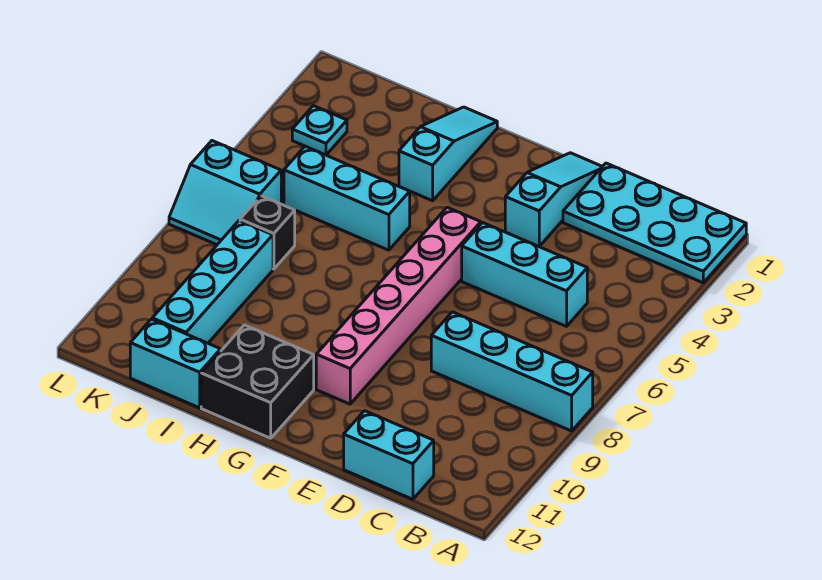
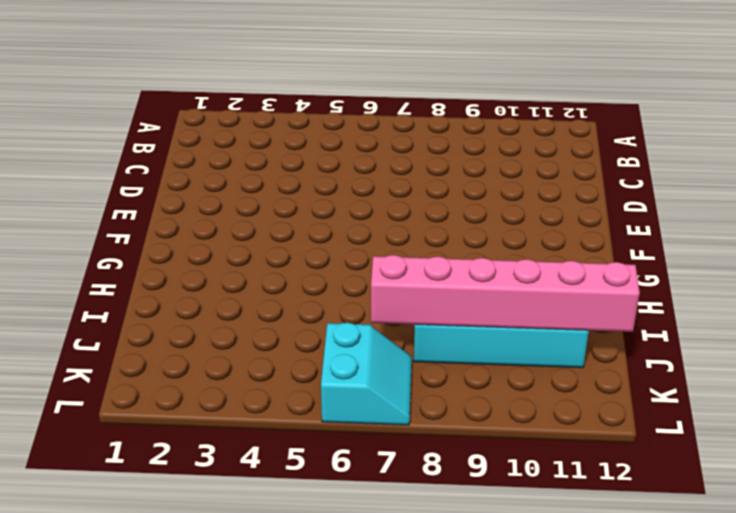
pink brick J7:J12 level 2 -> pink brick F5:F10 level 1
none -> cyan plate A1:D2 level 1
none -> cyan brick A8:D8 level 1
none -> cyan brick C5:E5 level 1

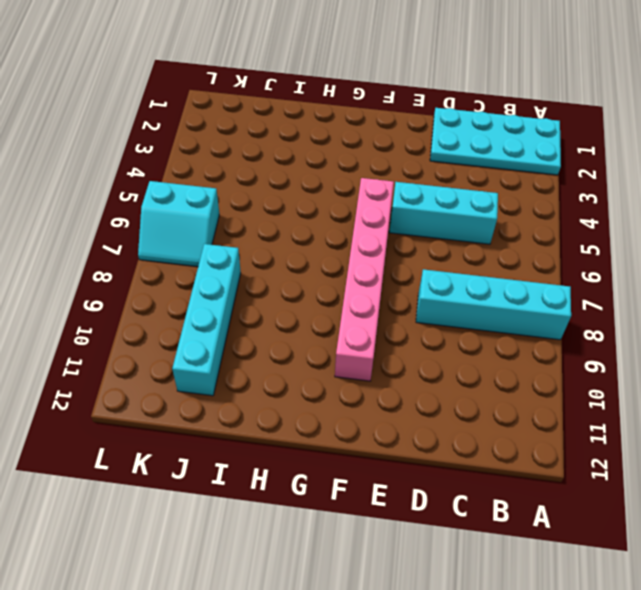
none -> cyan brick C12:D12 level 1
none -> cyan slope E1:E3 level 1 top 3
none -> black brick G11:H12 level 1

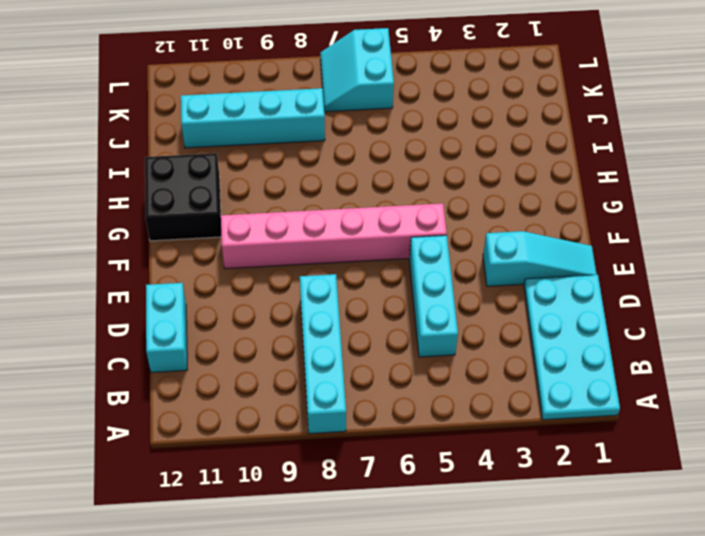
none -> cyan slope H1:H3 level 1 top 3
none -> cyan brick H5:J5 level 1
none -> cyan brick I12:J12 level 1

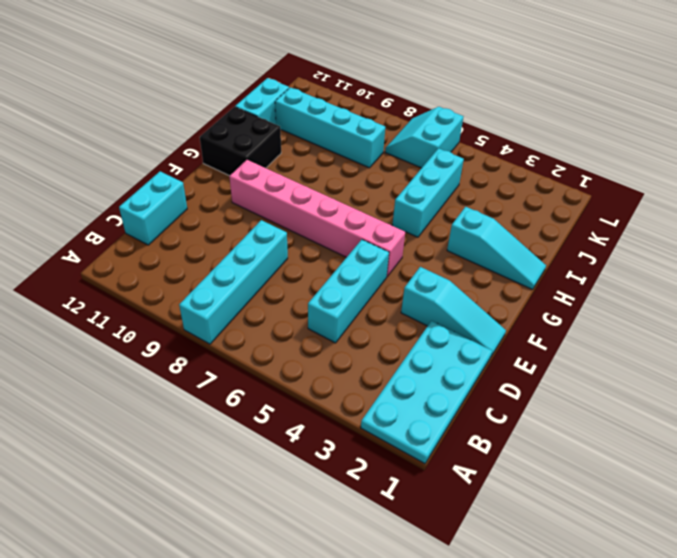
none -> black brick J7 level 1
none -> cyan plate K3 level 1

